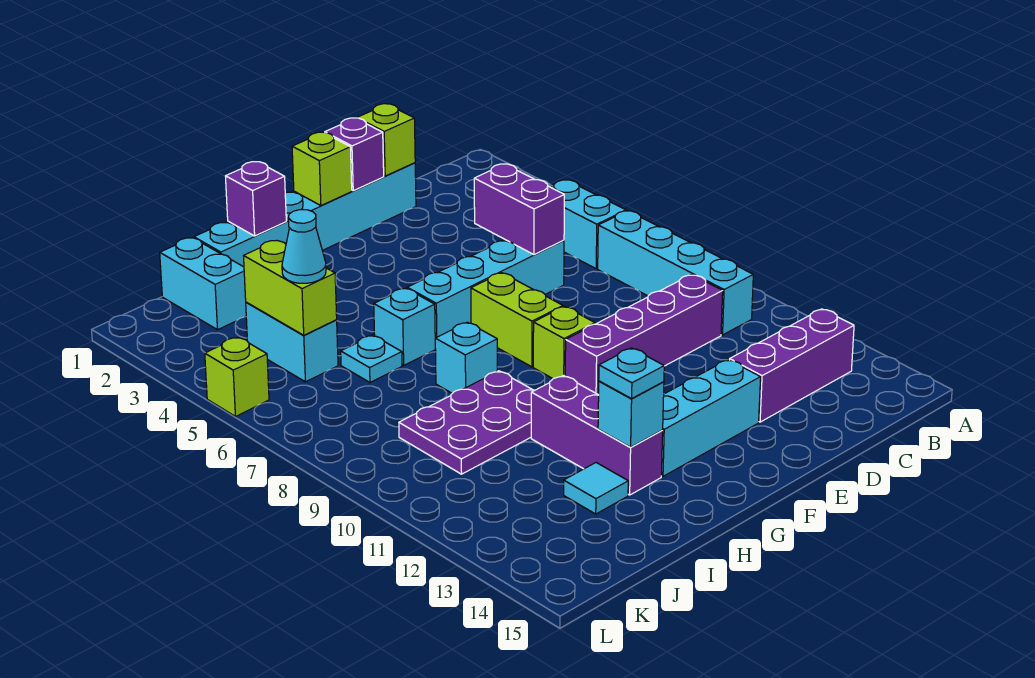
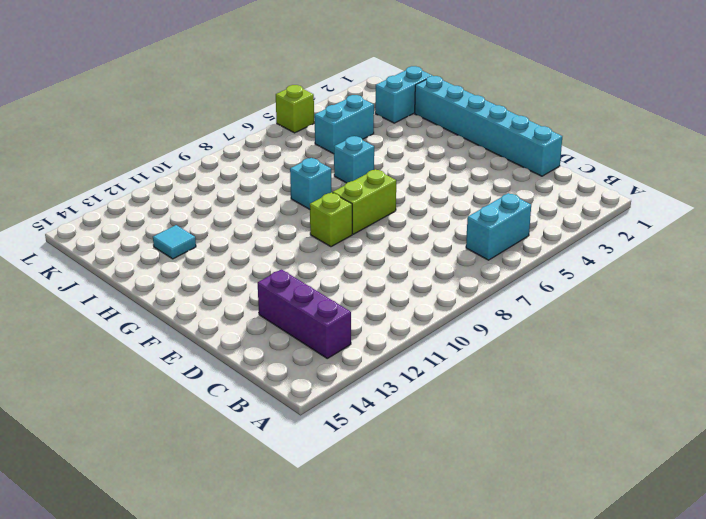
none -> cyan brick B7:B10 level 1
none -> purple brick C10:F10 level 1
none -> cyan brick D6:G6 level 1

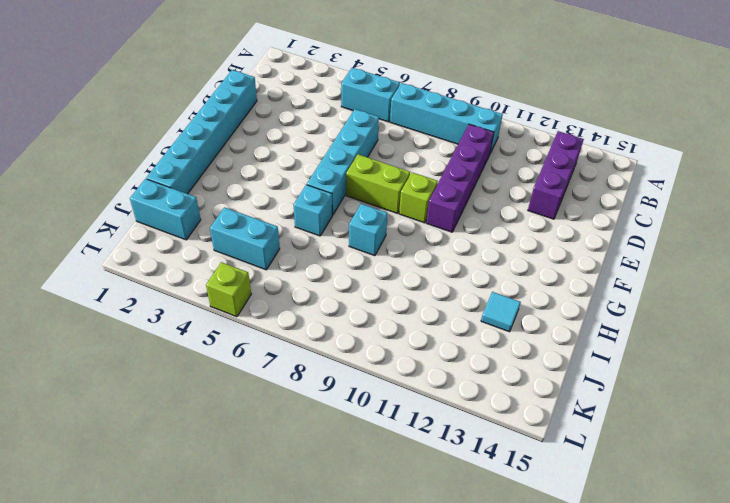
none -> cyan brick E13:G13 level 1
none -> purple plate H9:J10 level 1
none -> purple brick H11:H13 level 1

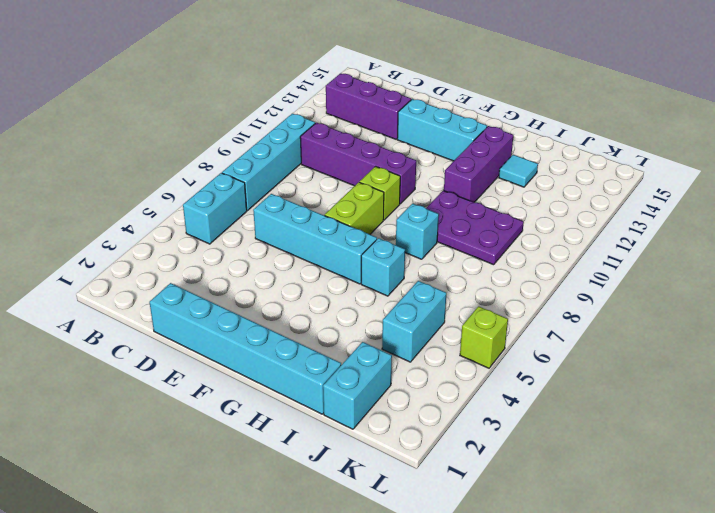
none -> cyan plate I6 level 1
none -> lime brick D1 level 2
none -> purple brick D5:D6 level 2

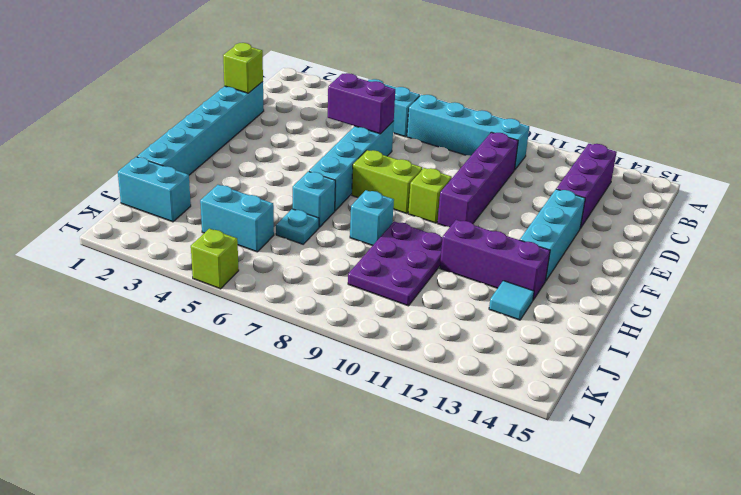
none -> purple brick E1 level 2
none -> lime brick F1 level 2
none -> purple brick H1 level 2

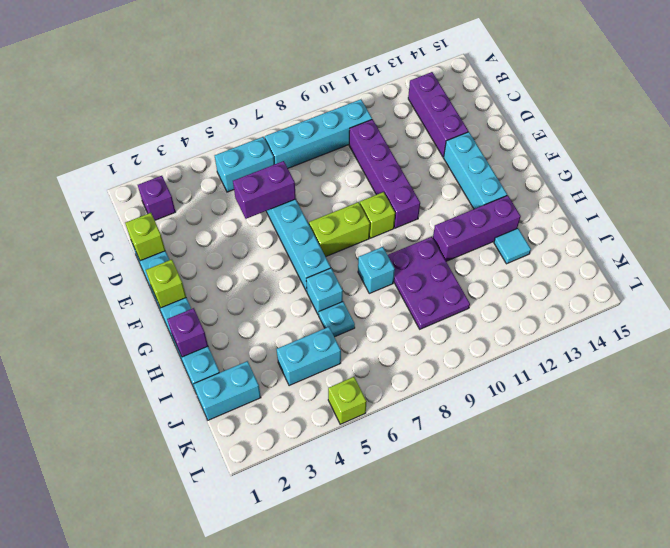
purple brick B2 level 1 -> purple brick E1 level 2
none -> cyan brick H13 level 2
none -> lime brick J4:J5 level 2
none -> cyan plate H13 level 3

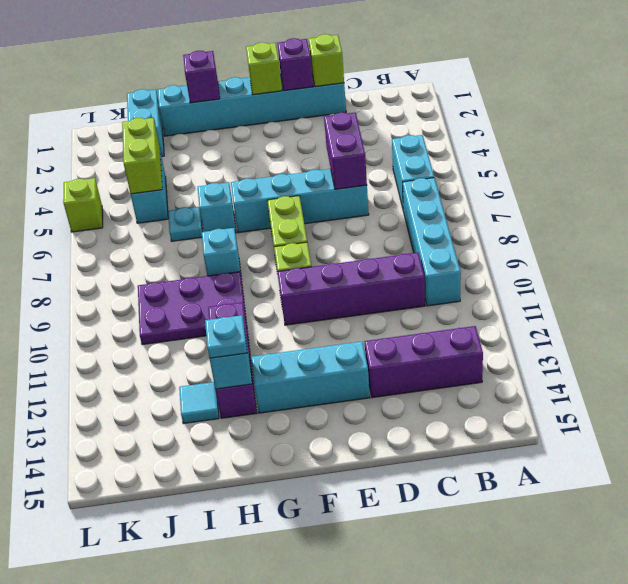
none -> cyan cone J5 level 3

